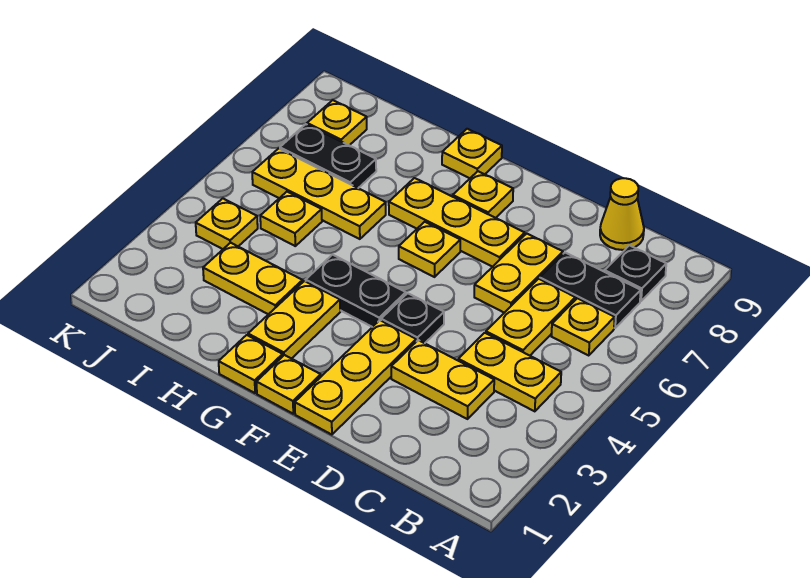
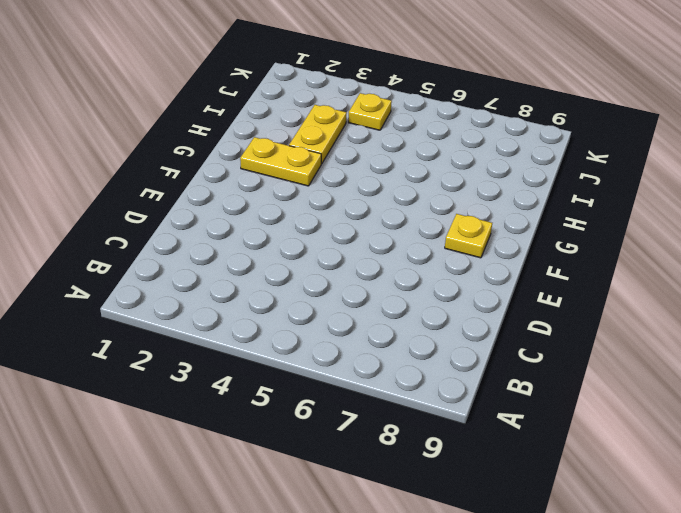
none -> yellow plate B4:C4 level 1
none -> yellow plate B6 level 1
none -> black plate B7:C7 level 1

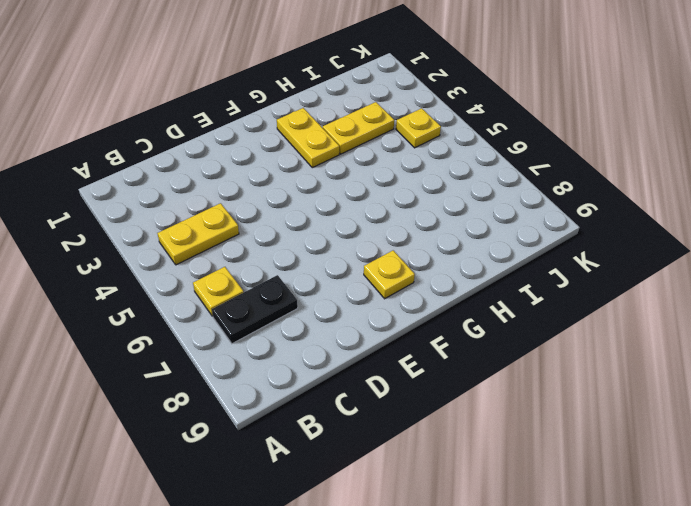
none -> black plate B8 level 1
none -> yellow plate C3:D3 level 1
none -> yellow plate C5:C6 level 1

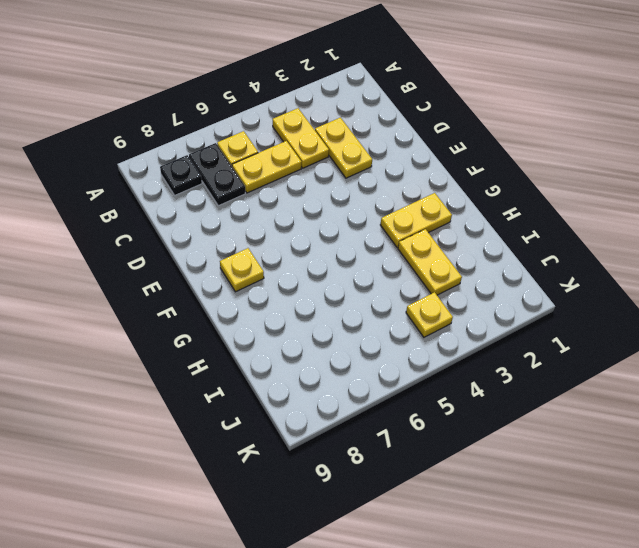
none -> yellow cone C9 level 1
none -> yellow plate D6:D7 level 1
none -> yellow plate E1:E3 level 1

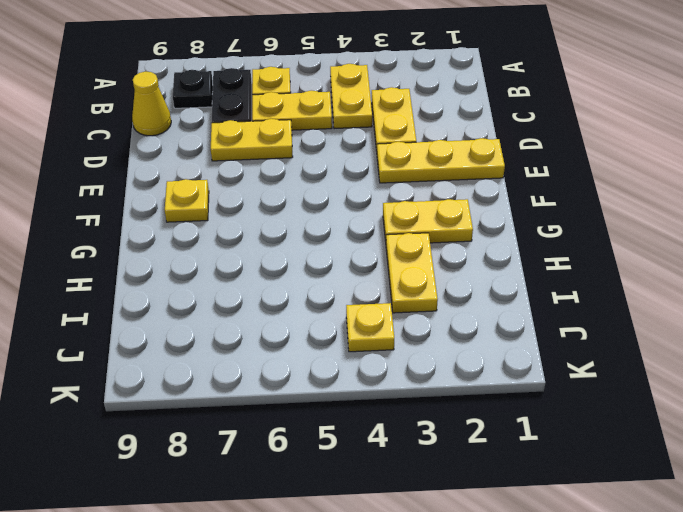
none -> black plate E4 level 1
none -> yellow plate E7:G7 level 1
none -> yellow plate F1 level 1

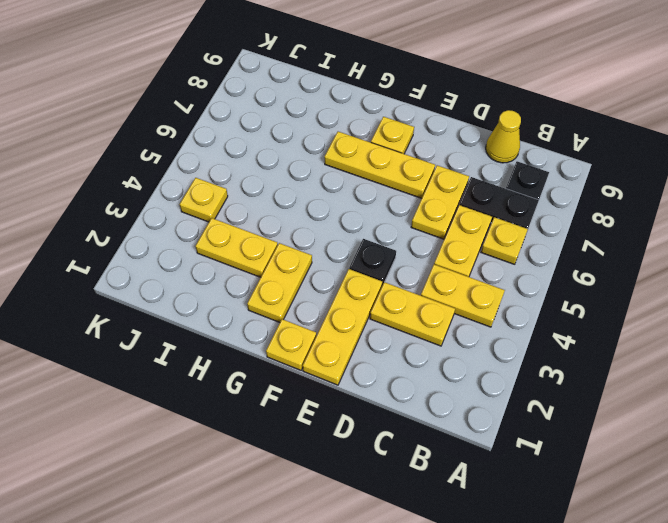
none -> black plate F4:G4 level 1
none -> yellow plate F6 level 1
none -> yellow plate G1 level 1

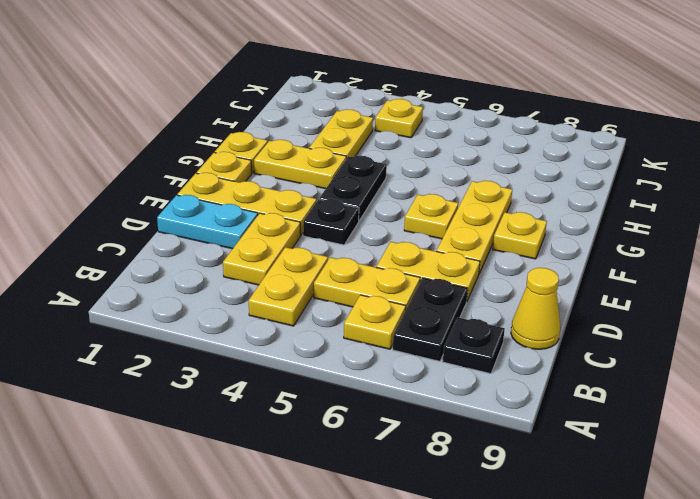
cyan plate D1:D2 level 1 -> none
none -> yellow plate G9 level 1
none -> yellow plate H6:J6 level 1
none -> yellow plate I5 level 1

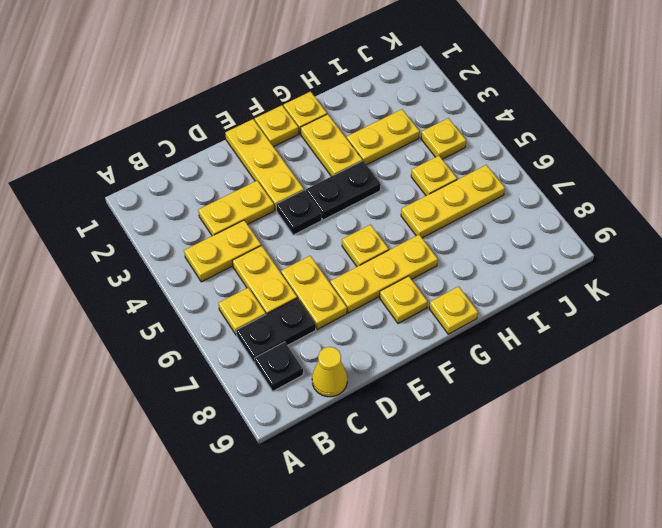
none -> black plate I7:J7 level 1
none -> yellow plate J8 level 1

